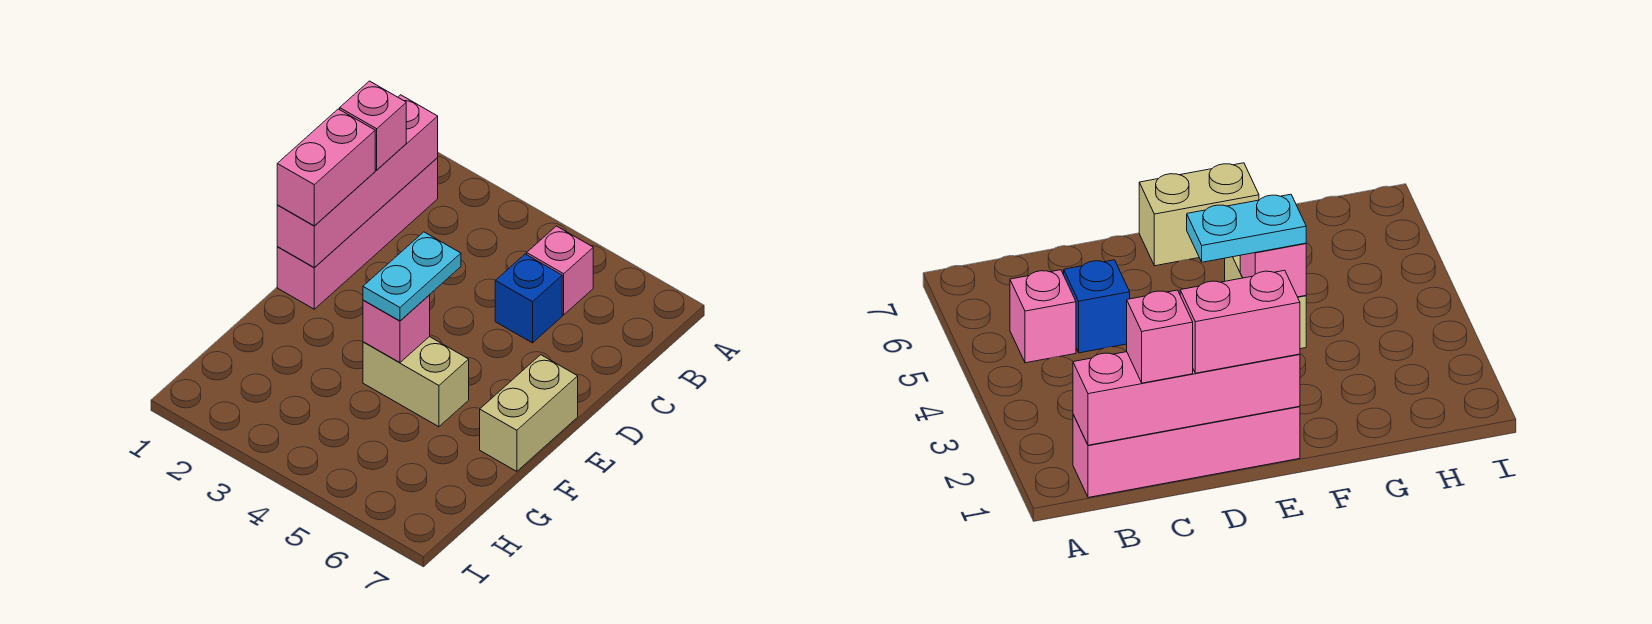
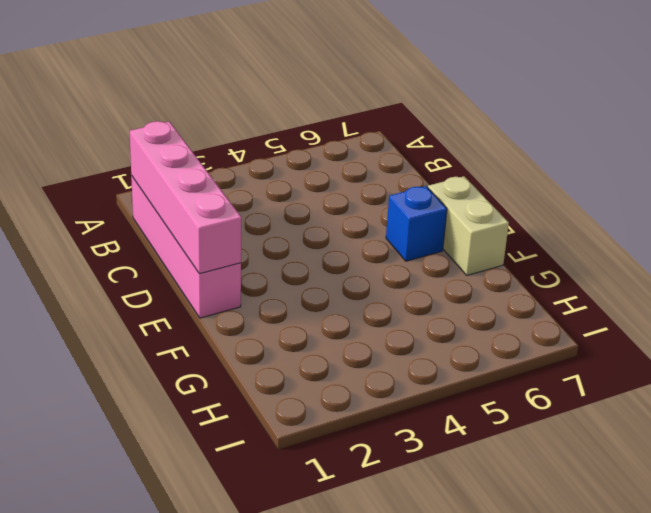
blue brick E6 level 1 -> blue brick C5 level 1
none -> pink brick B5 level 1
none -> tan brick F4:F5 level 1

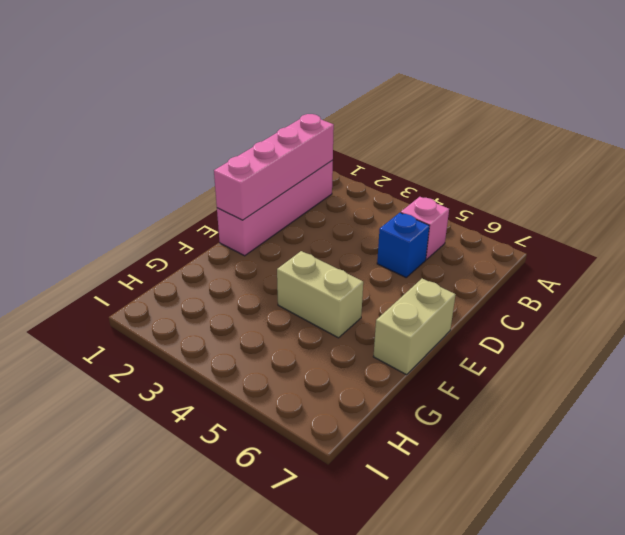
none -> pink brick F4 level 2
none -> pink brick C1 level 3

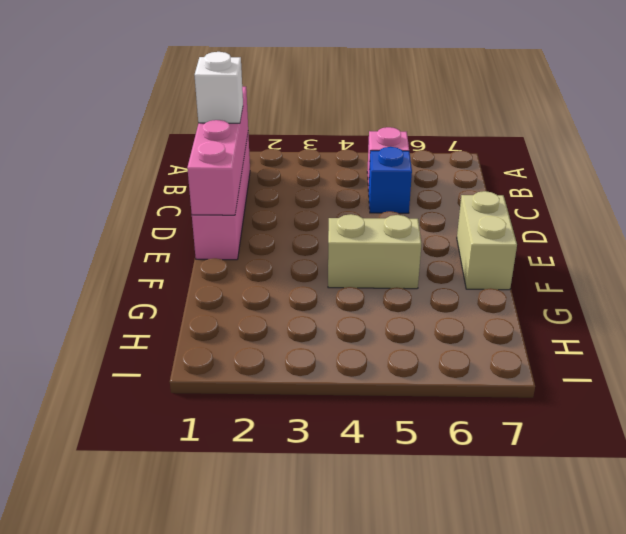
white brick C1 level 3 -> pink brick C1 level 3
none -> pink brick F4 level 2
none -> pink brick D1:E1 level 3

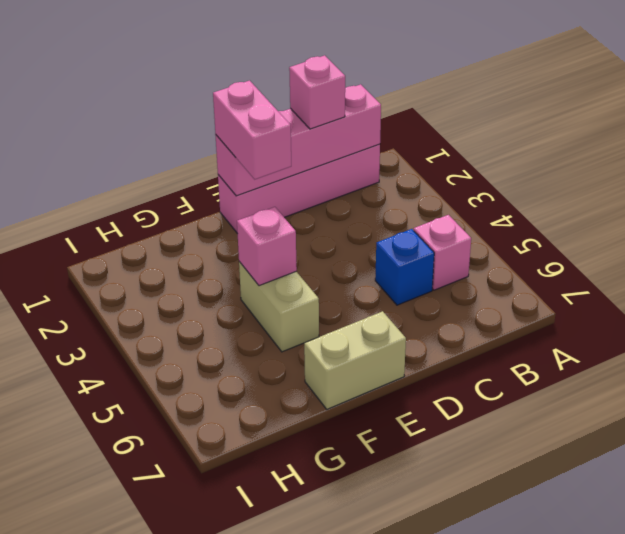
pink brick E1:E2 level 3 -> pink brick D1:E1 level 3
none -> cyan plate E4:F4 level 3

